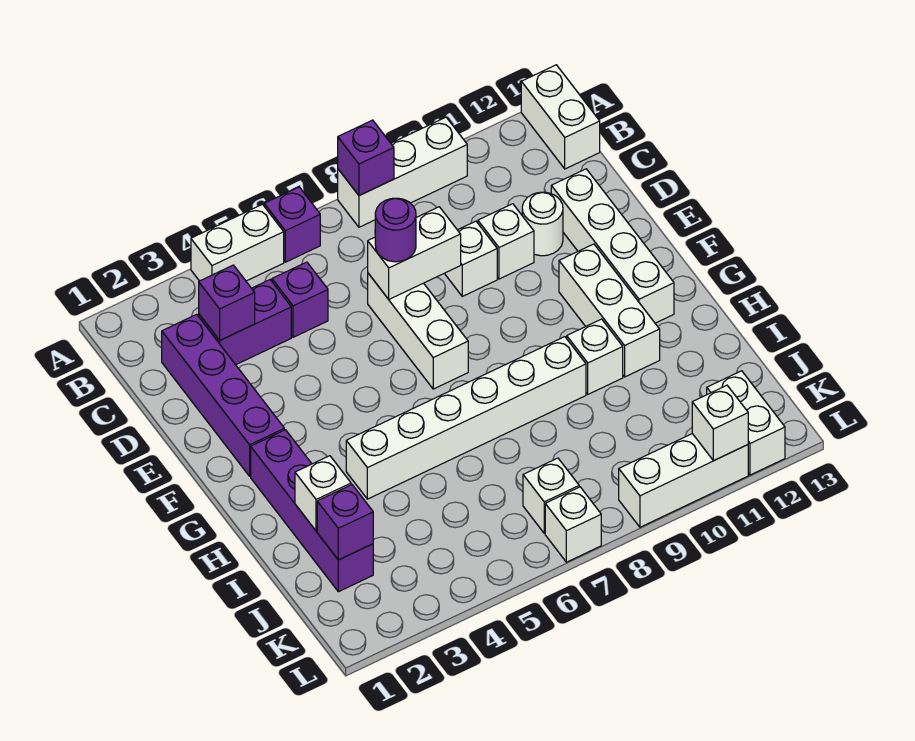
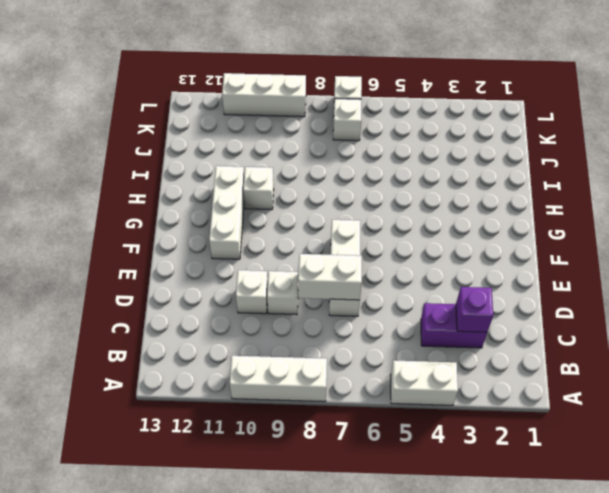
none -> purple brick A6 level 1
none -> white brick A13:B13 level 1
none -> purple brick C2:F2 level 1

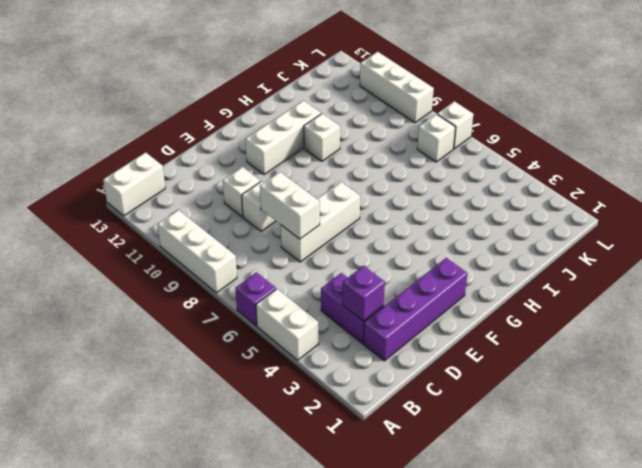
none -> purple brick C5 level 1
none -> white round brick D11 level 1
none -> white brick D12:G12 level 1

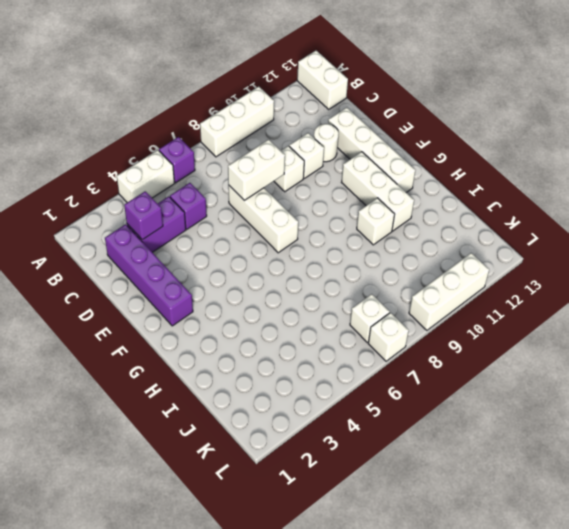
none -> purple brick G2:J2 level 1
none -> white brick H4:H9 level 1
none -> white brick K12:L12 level 1

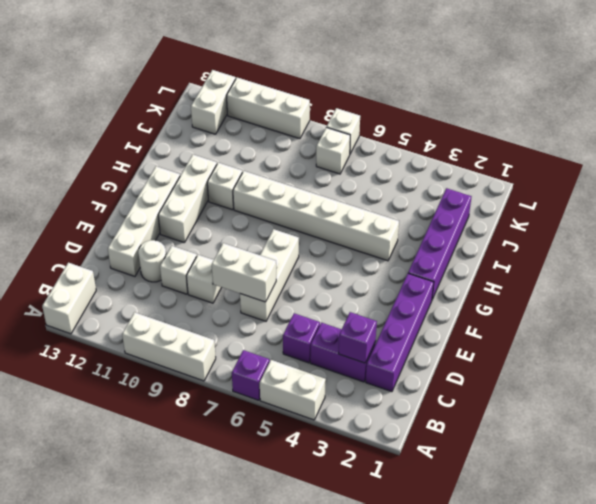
none -> purple brick A8 level 2
none -> white brick I2 level 2
none -> purple brick J2 level 2

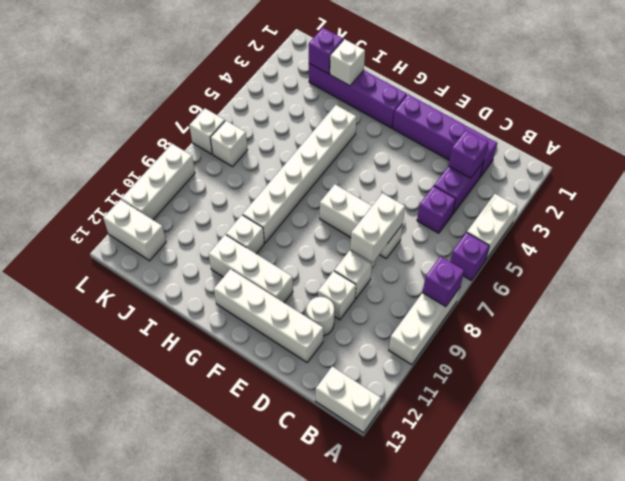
none -> white brick L11 level 2
none -> purple round brick D7 level 3

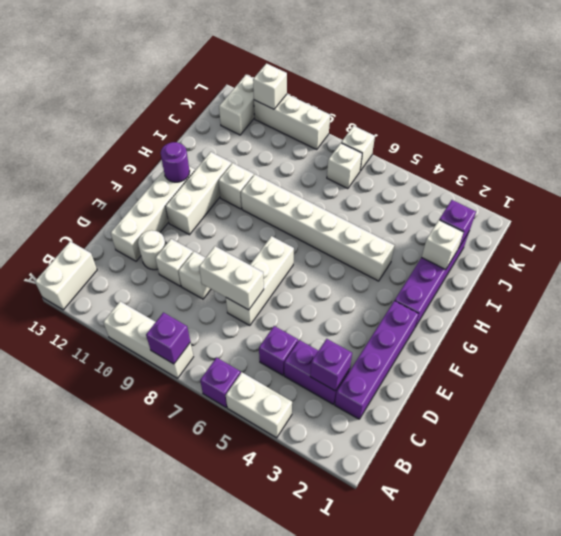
purple round brick G12 level 2 -> purple round brick D7 level 3

